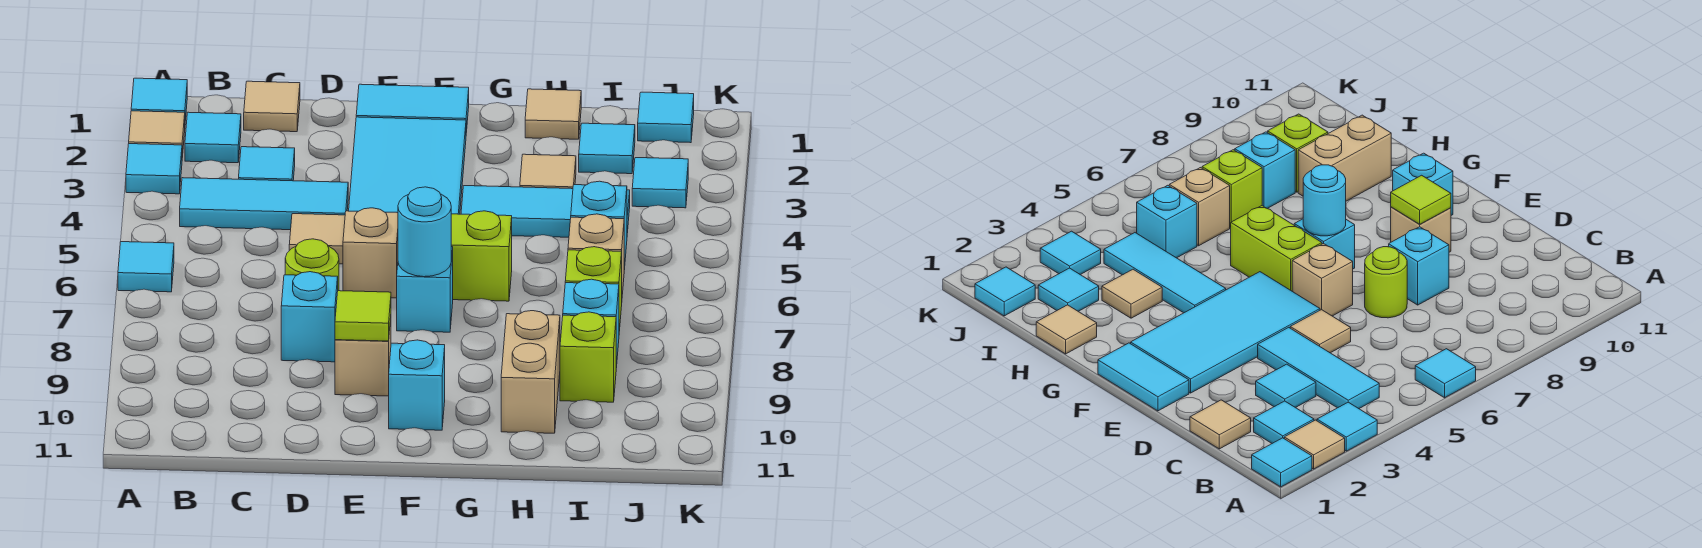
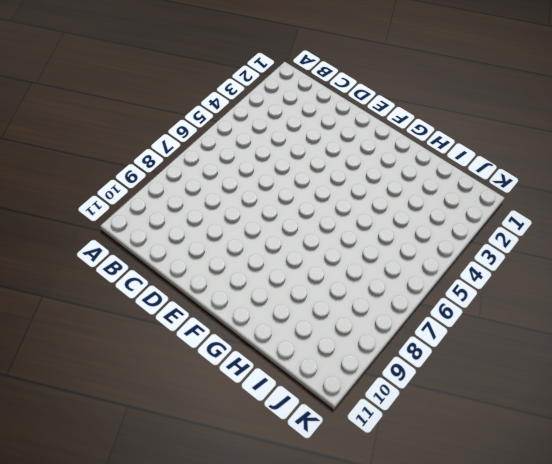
none -> cyan tile A1 level 1
none -> tan tile A2 level 1
none -> cyan tile A3 level 1
none -> cyan tile A6 level 1

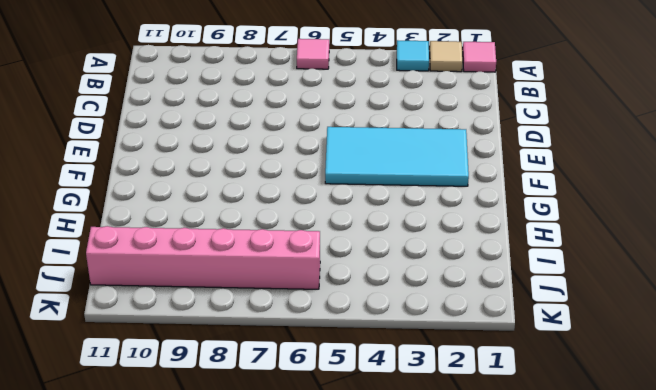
pink tile A1 level 1 -> cyan tile A1 level 1
pink tile A6 level 1 -> cyan tile A6 level 1
pink brick J6:J11 level 1 -> none
none -> cyan tile B2 level 1
none -> cyan tile B4:D4 level 1
none -> tan tile C1 level 1
none -> cyan tile C3 level 1

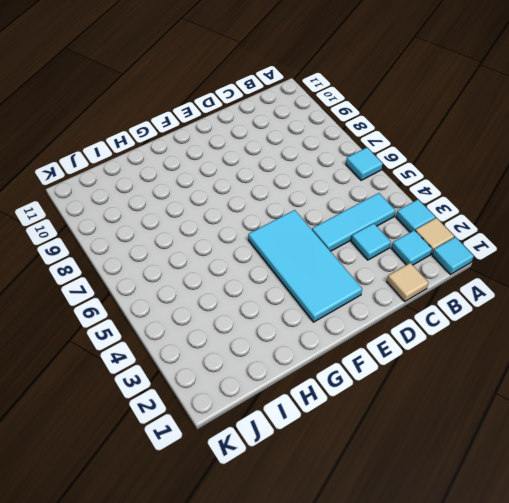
none -> tan tile D5 level 1
none -> lime round brick D7 level 1
none -> cyan brick D8 level 1
none -> cyan tile E1:F1 level 1

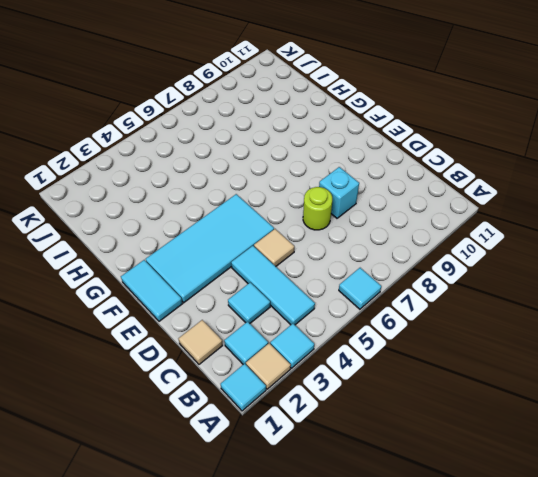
none -> tan brick E6 level 1
none -> tan brick E9 level 1
none -> lime brick F6:G6 level 1
none -> cyan brick F7 level 1

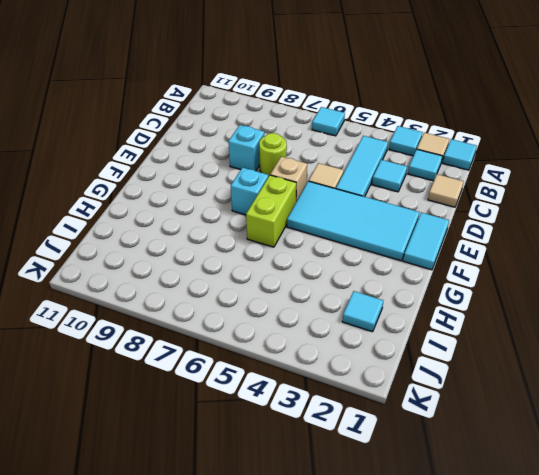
none -> tan brick E9 level 1
none -> cyan brick F10 level 1
none -> cyan tile G4:I4 level 1
none -> tan tile H1 level 1

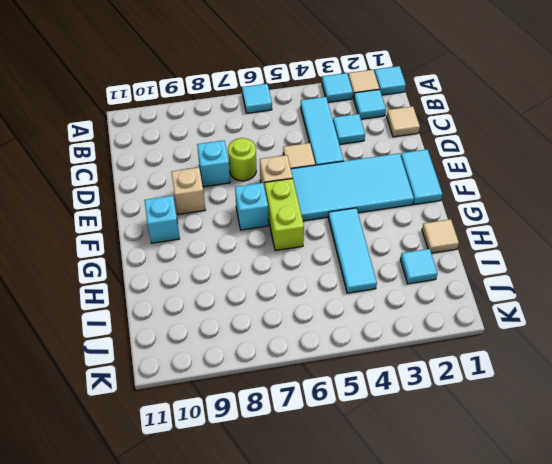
none -> tan tile H3 level 1
none -> tan brick H9:H10 level 1
none -> cyan brick I5 level 1
none -> tan brick I6 level 1

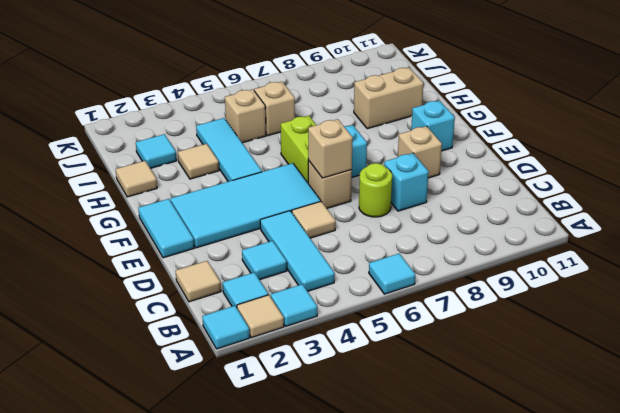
tan brick E6 level 2 -> none
tan brick I5 level 1 -> cyan brick I5 level 1
none -> lime brick I7 level 1
none -> cyan brick I8 level 1
none -> lime brick I9 level 1
none -> cyan tile J1 level 1

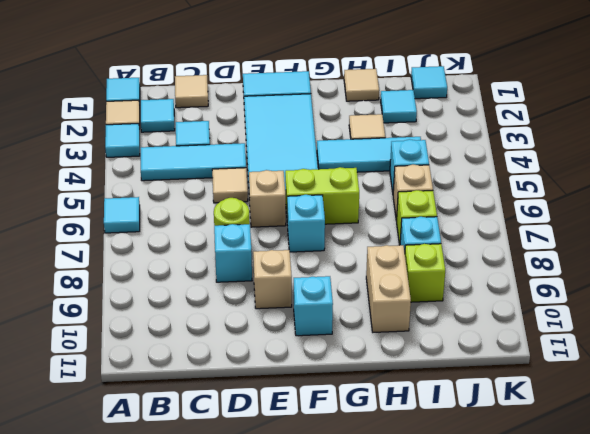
none -> cyan tile J3 level 1
none -> lime tile E9 level 2
none -> cyan round brick F7 level 2

